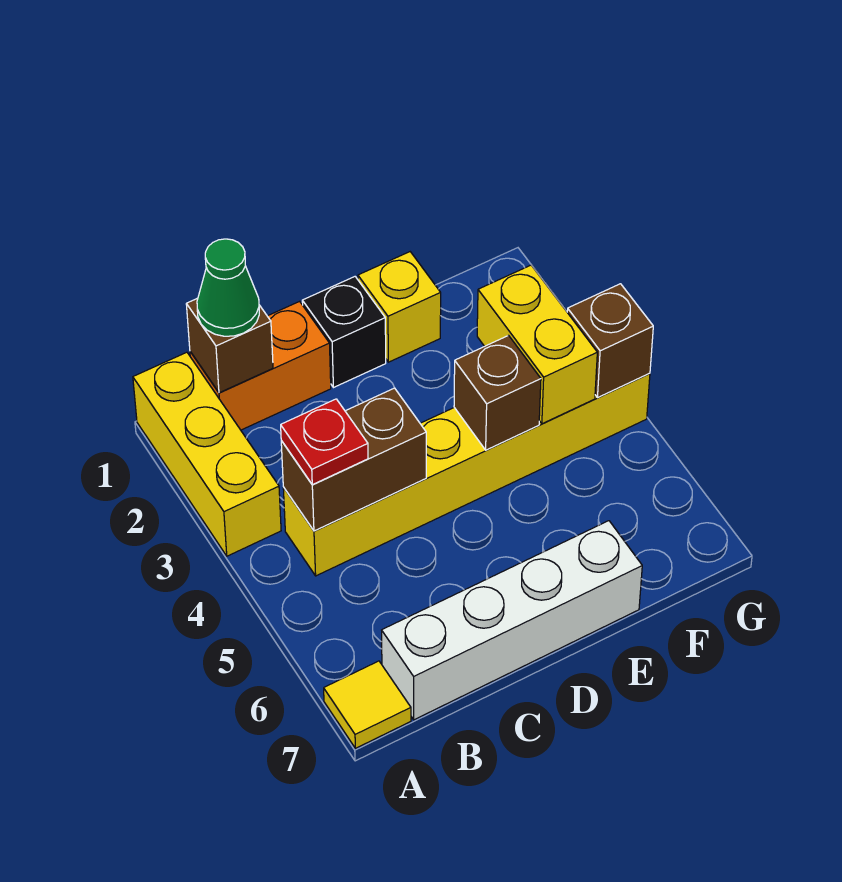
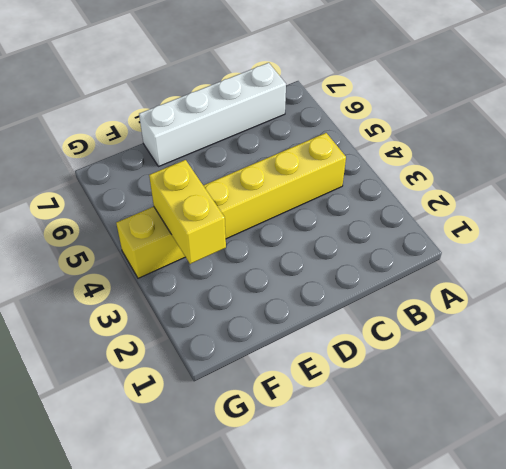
none -> yellow brick A1:A3 level 1
none -> yellow tile A7 level 1
none -> orange brick B1:C1 level 1

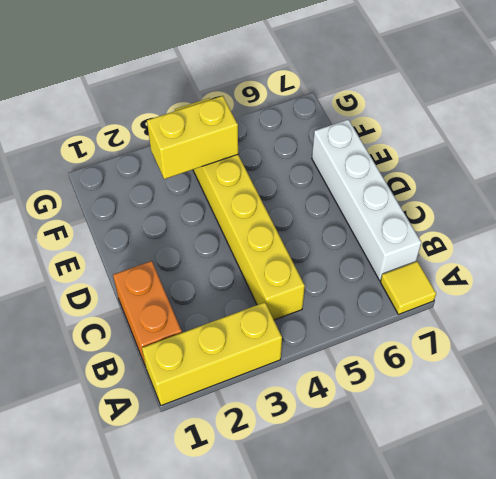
none -> black brick D1 level 1
none -> yellow brick E1 level 1
none -> brown brick B1 level 2

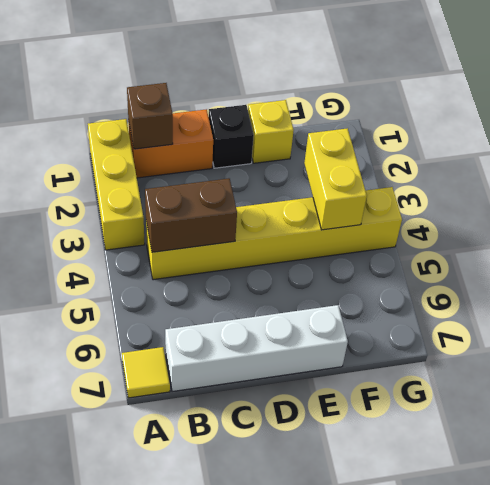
none -> brown brick E4 level 2
none -> brown brick G4 level 2
none -> green cone B1 level 3

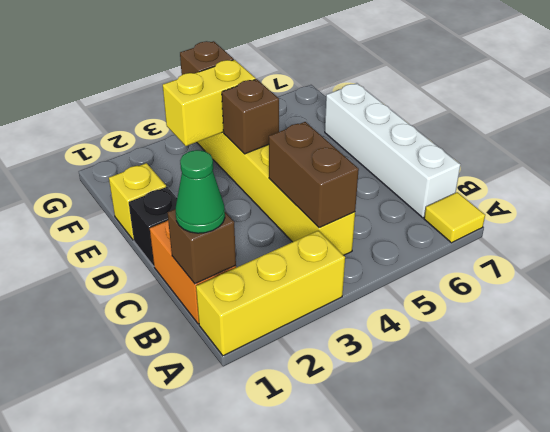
none -> red plate B4 level 3

